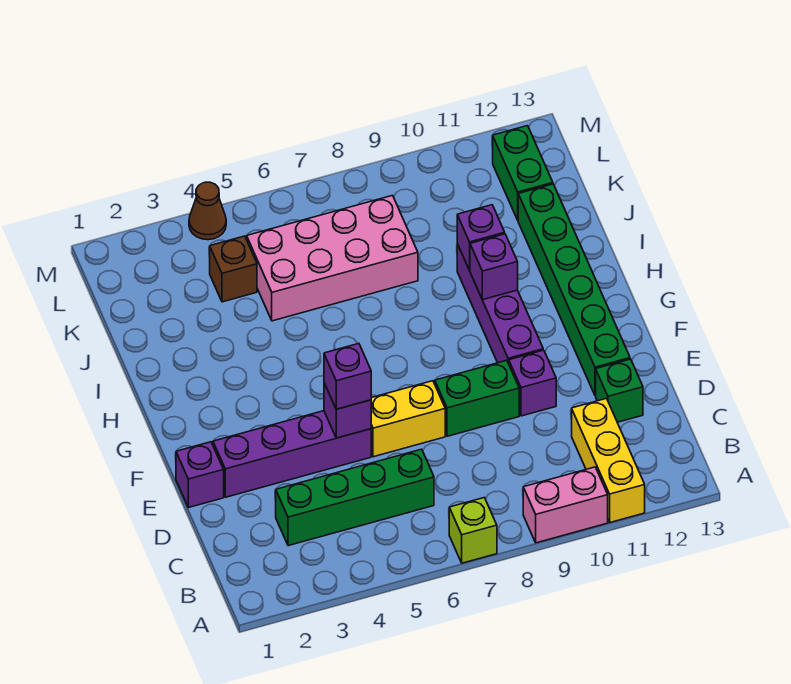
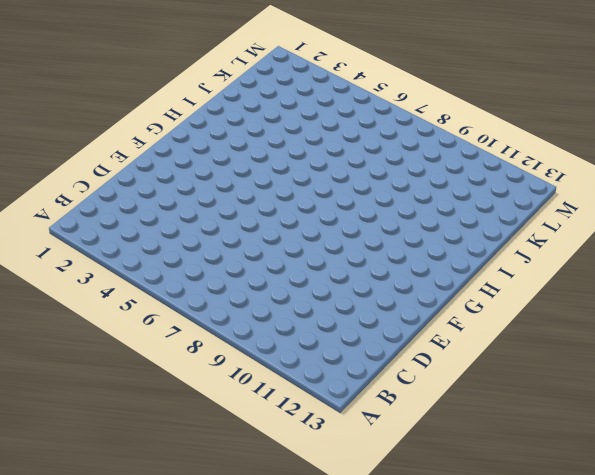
none -> lime brick A7 level 1
none -> pink brick A9:A10 level 1
none -> yellow brick A11:C11 level 1

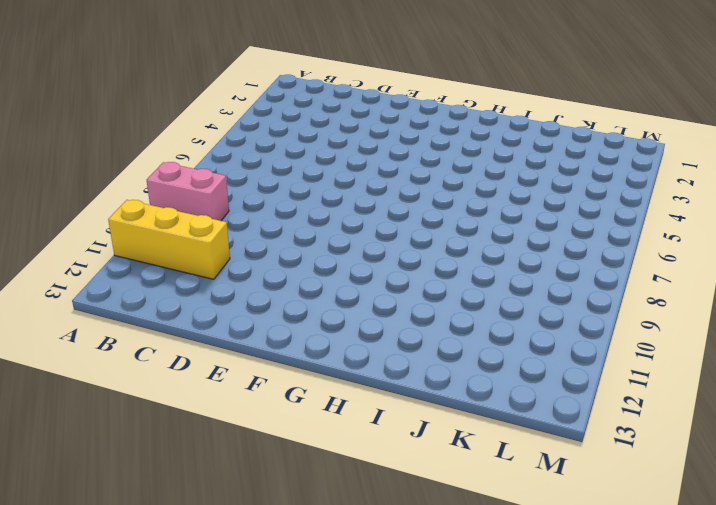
pink brick A9:B9 level 1 -> pink brick A9:A10 level 1
none -> lime brick A7 level 1
none -> green brick C3:C6 level 1
none -> green brick D12 level 1

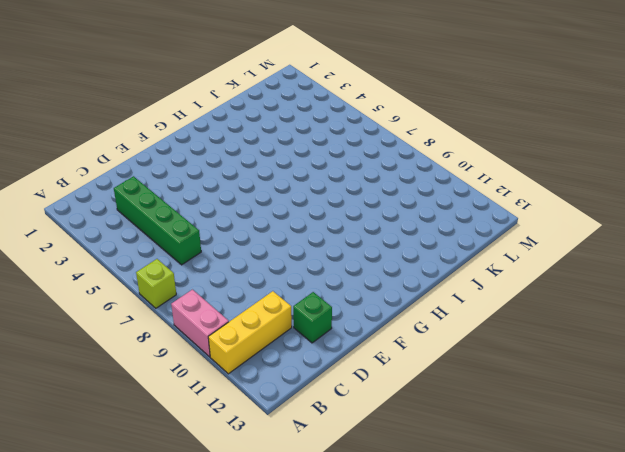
none -> purple brick E1 level 1
none -> purple brick E2:E5 level 1
none -> yellow brick E6:E7 level 1

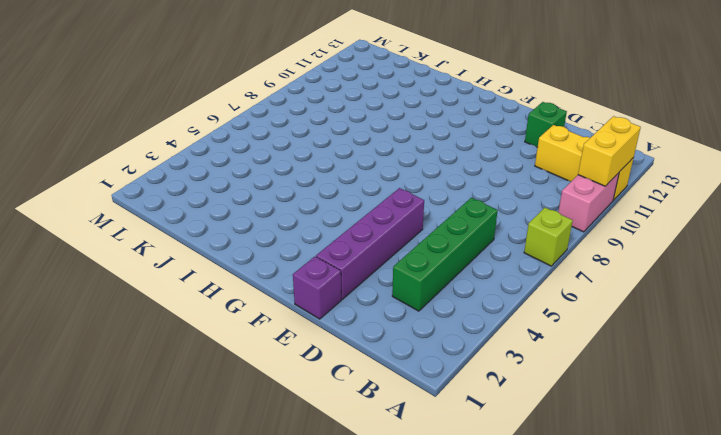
yellow brick A10:A11 level 2 -> yellow brick E6:E7 level 1
none -> green brick E8:E9 level 1
none -> purple brick E10 level 1
none -> green brick E12:J12 level 1

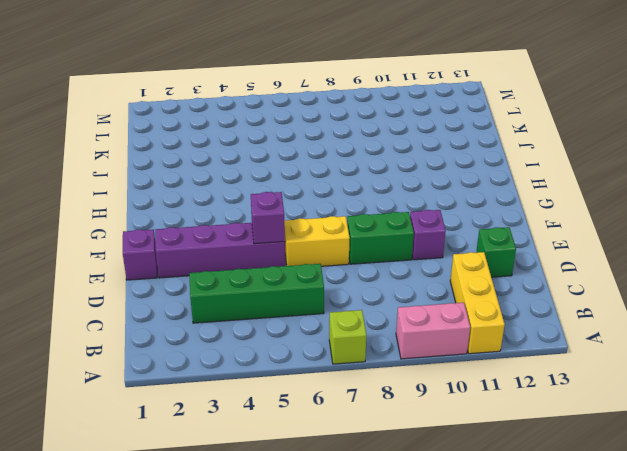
none -> green brick E12:J12 level 1
none -> purple brick F10:I10 level 1
none -> pink brick J5:K8 level 1

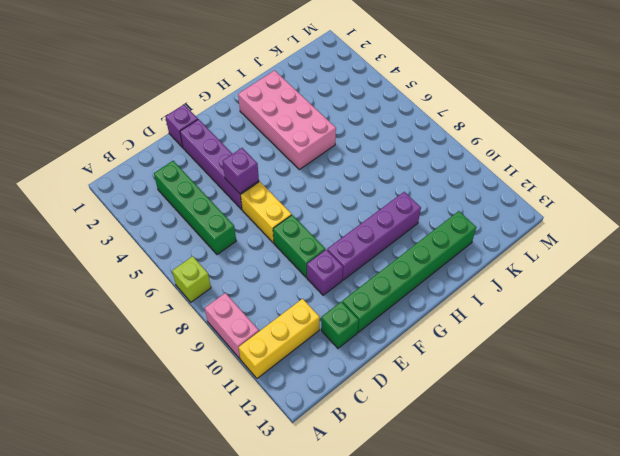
pink brick H2:I5 level 1 -> pink brick J5:K8 level 1
none -> brown brick K4 level 1
none -> green brick K12:L12 level 1
none -> brown cone M4 level 1

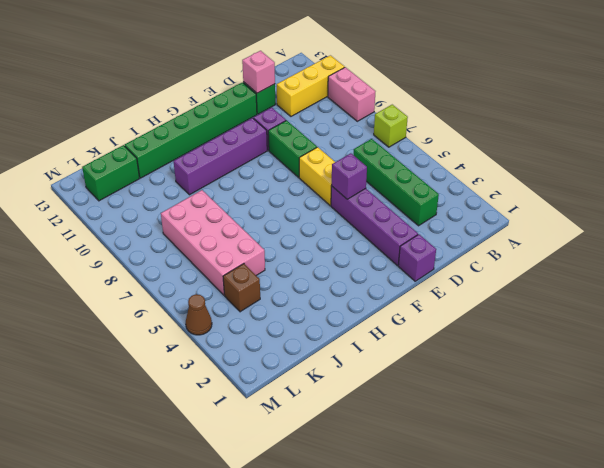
pink brick D12 level 2 -> none
none -> purple brick H10 level 2
none -> purple brick I10 level 2
none -> purple brick E5 level 3

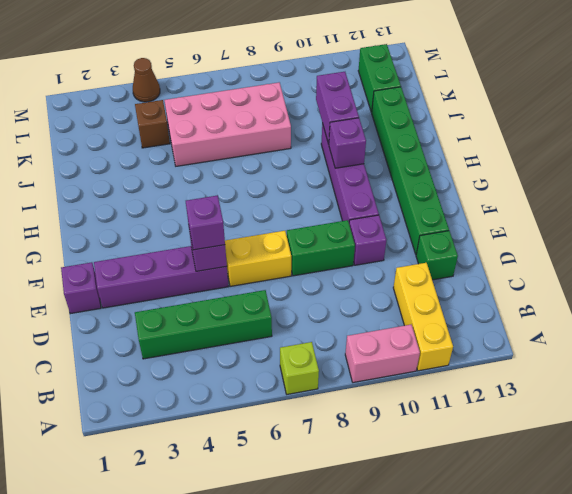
purple brick I10:J10 level 2 -> purple brick I10 level 2

